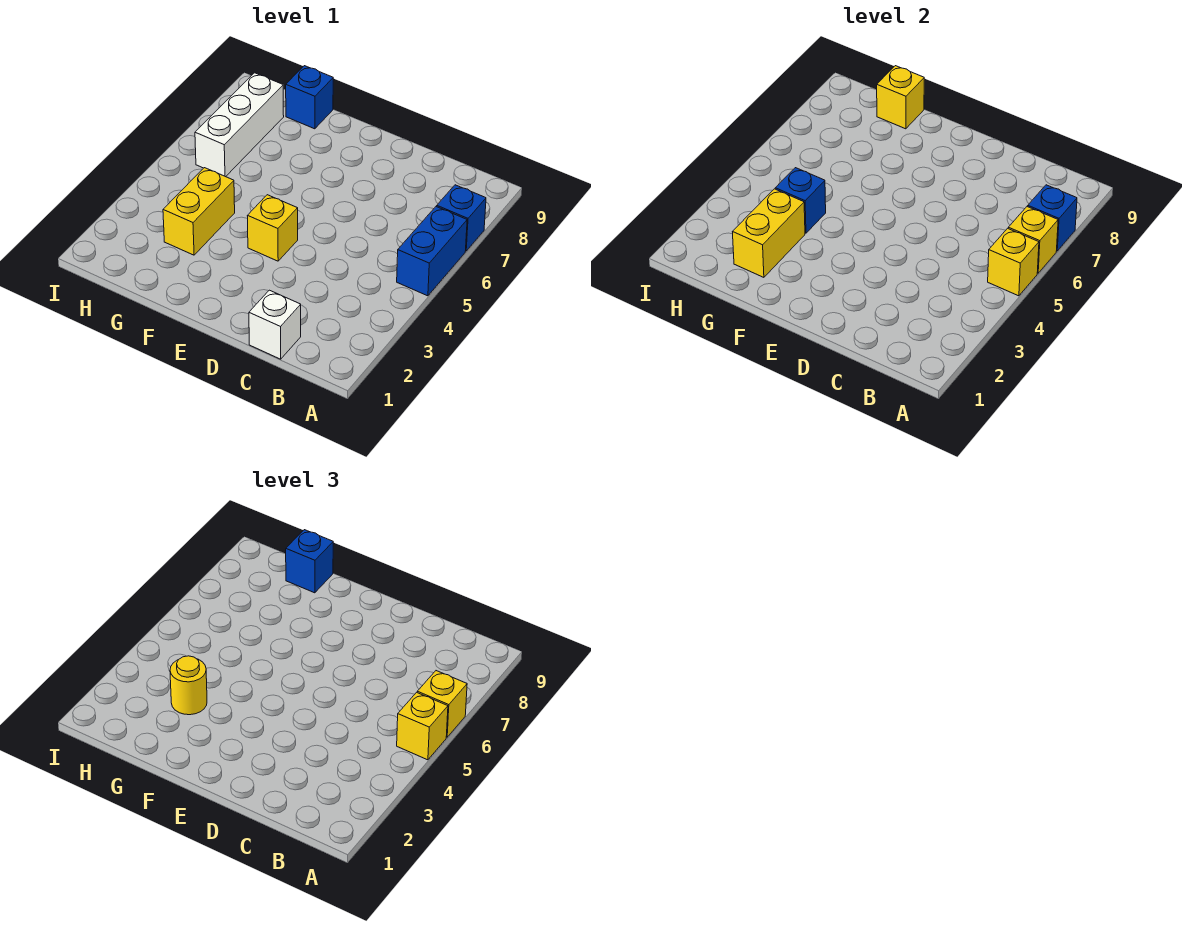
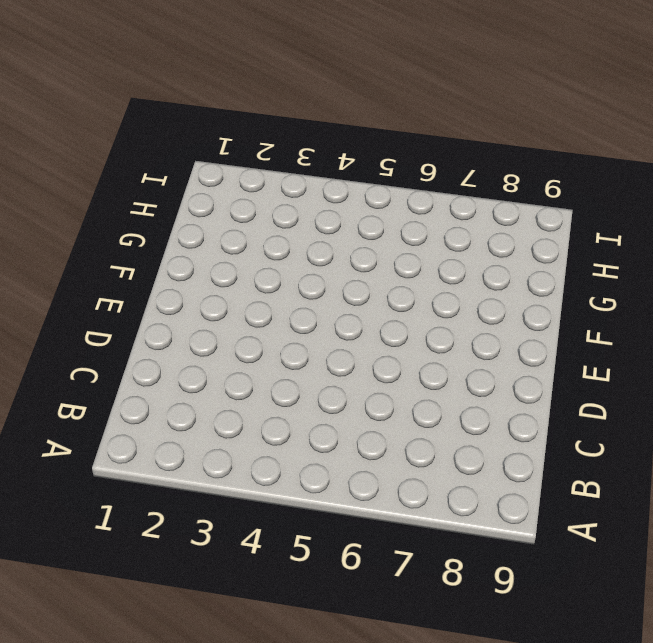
none -> blue brick A5:A6 level 1
none -> blue brick A7 level 1
none -> white brick C1 level 1

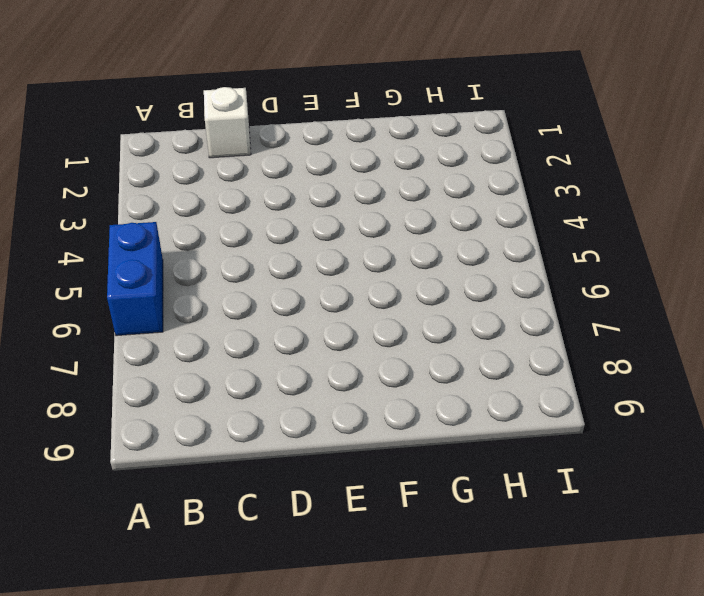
none -> blue brick A7 level 1
none -> yellow brick E4 level 1
none -> yellow brick G3:G4 level 1

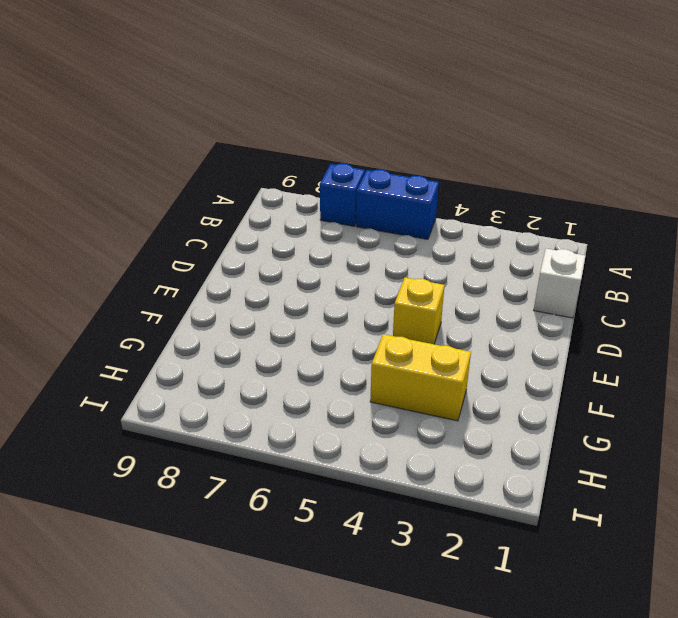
none -> blue brick G9 level 1
none -> white brick H6:H8 level 1
none -> yellow brick A5 level 2

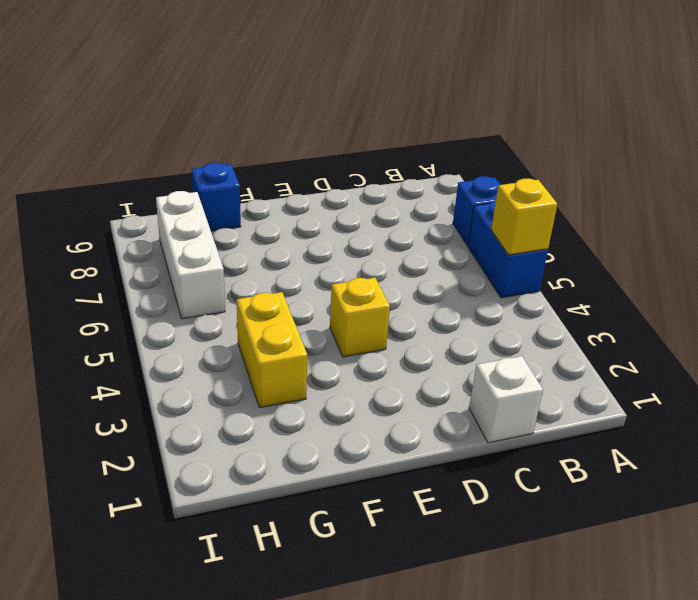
none -> yellow brick A6 level 2
none -> blue brick A7 level 2
none -> yellow brick G2:G3 level 2

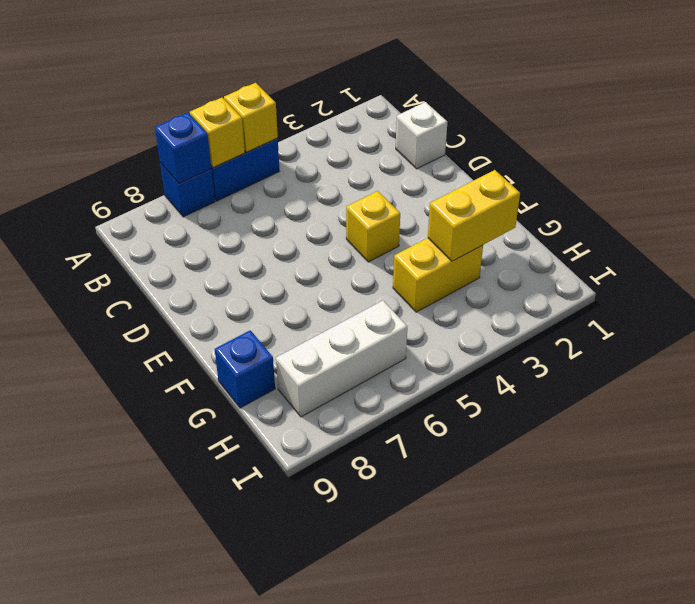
none -> blue brick G4 level 2
none -> yellow brick G9 level 2
none -> yellow brick A5 level 3

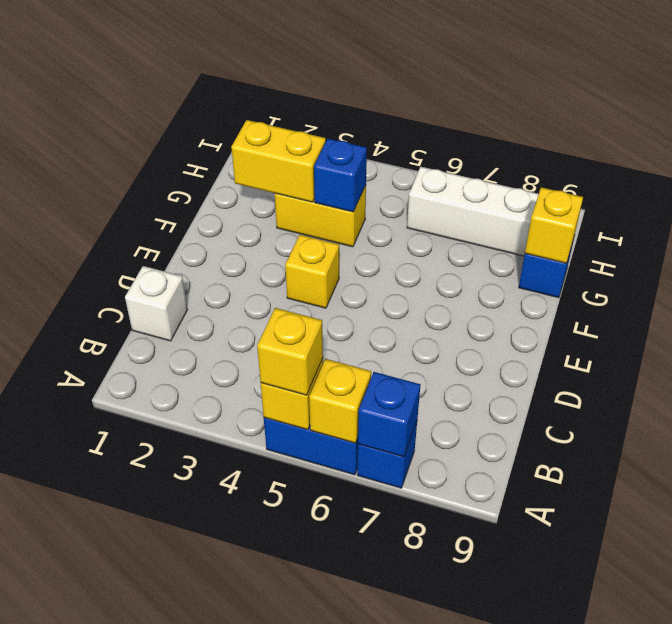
none -> yellow brick A6 level 3
none -> yellow round brick G3 level 3
none -> blue brick G9 level 3

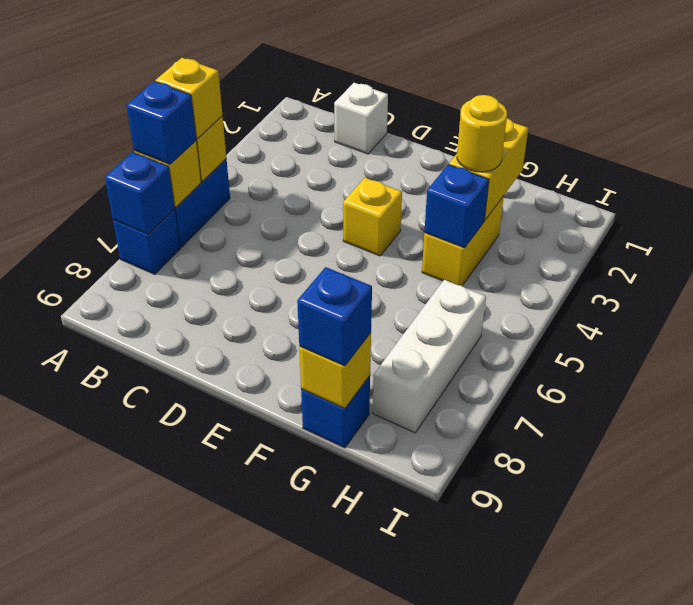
blue brick A6 level 3 -> yellow brick A6 level 3

